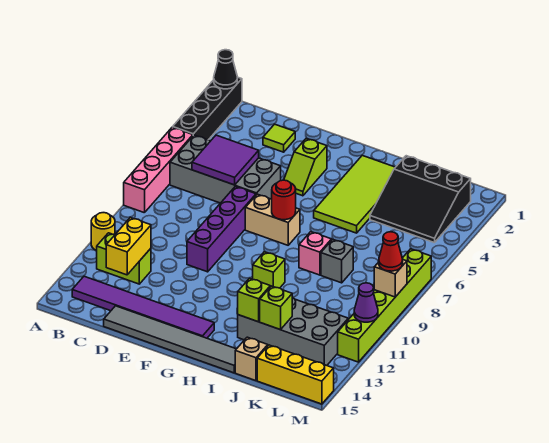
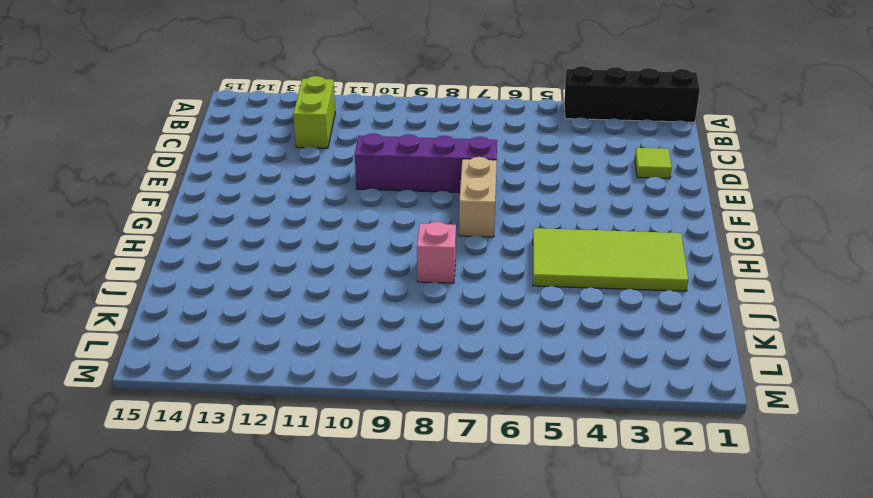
none -> pink brick A5:A8 level 1
none -> yellow round brick A11 level 1
none -> grey brick B5:E6 level 1

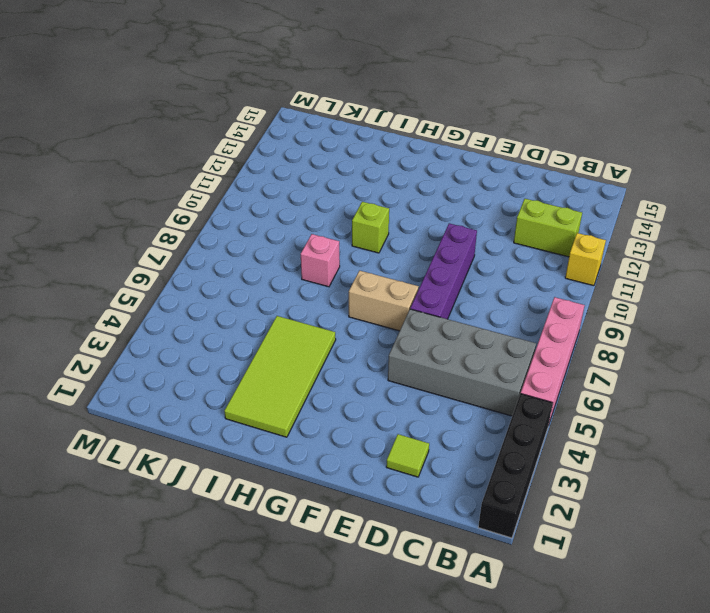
yellow brick A11 level 1 -> yellow round brick A11 level 1
none -> purple tile B14:G14 level 1
none -> grey tile D15:I15 level 1
none -> lime slope F3:F4 level 1 top 3

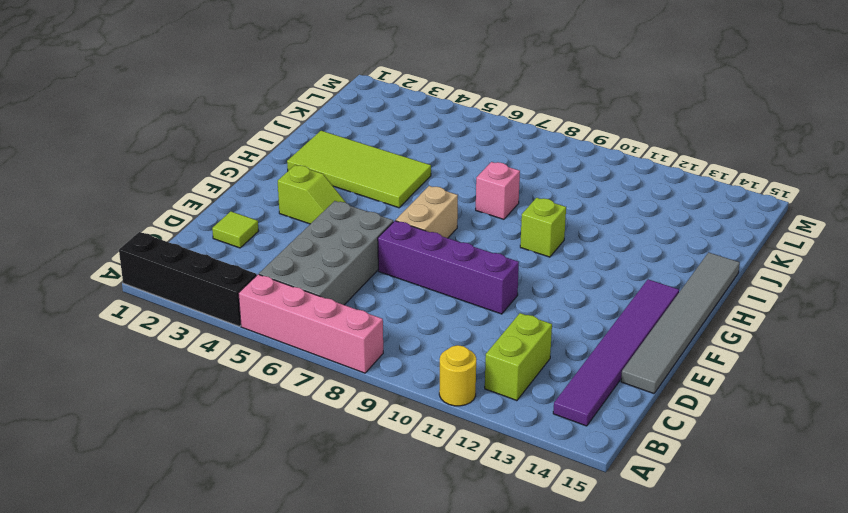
none -> grey brick I12:L13 level 1
none -> black slope J2:L4 level 1 top 2
none -> grey brick J8 level 1

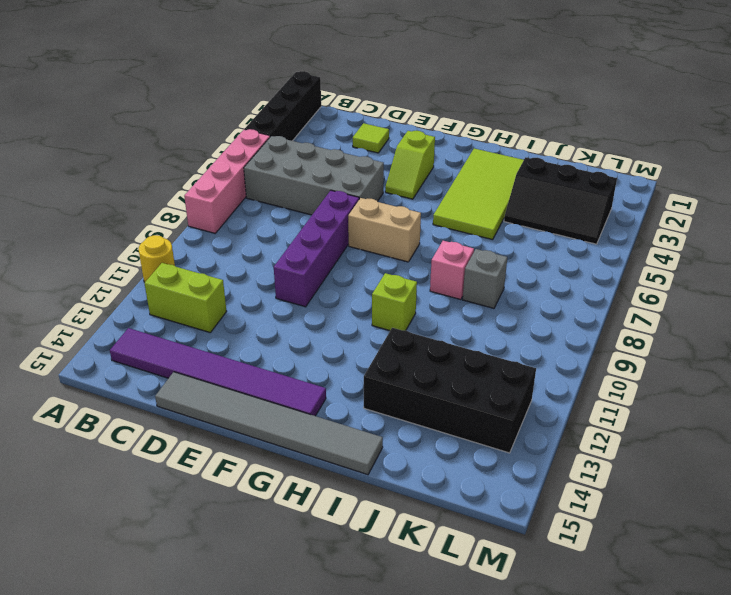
black brick I12:L13 level 1 -> grey brick I12:L13 level 1
black slope J3:L4 level 1 top 3 -> black slope J2:L4 level 1 top 2
none -> tan brick J15 level 1
none -> yellow brick K15:M15 level 1
none -> lime brick M7:M12 level 1

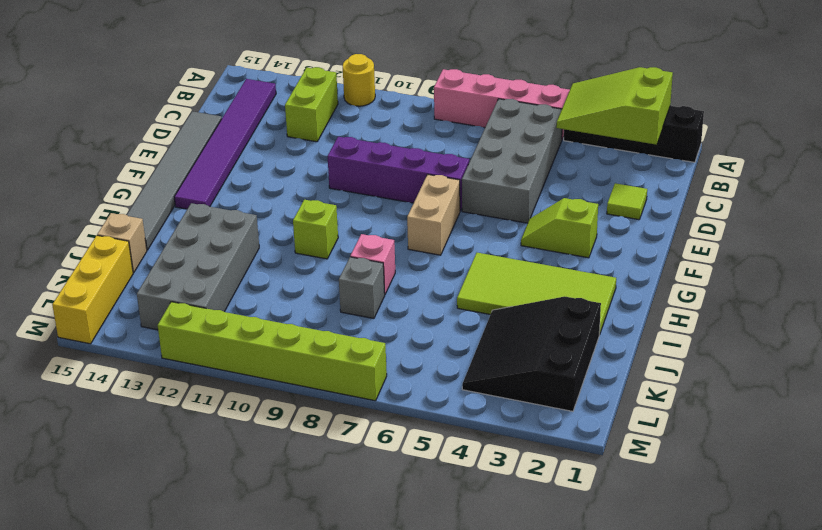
lime slope A2:B4 level 2 top 2 -> none
none -> black cone A1 level 2
none -> purple tile C5:D6 level 2
none -> yellow brick C12:C13 level 2

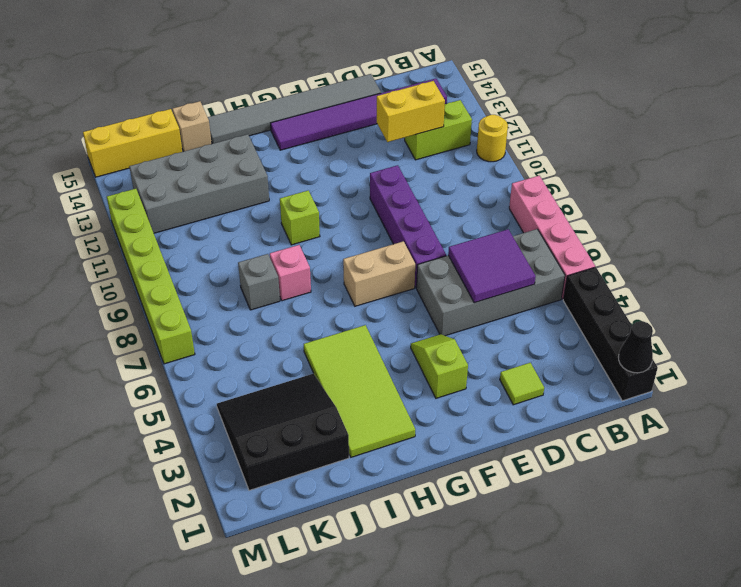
yellow brick C12:D12 level 2 -> yellow brick C12:C13 level 2
none -> red round brick G7 level 2
none -> lime brick I13 level 2
none -> lime brick J13 level 2

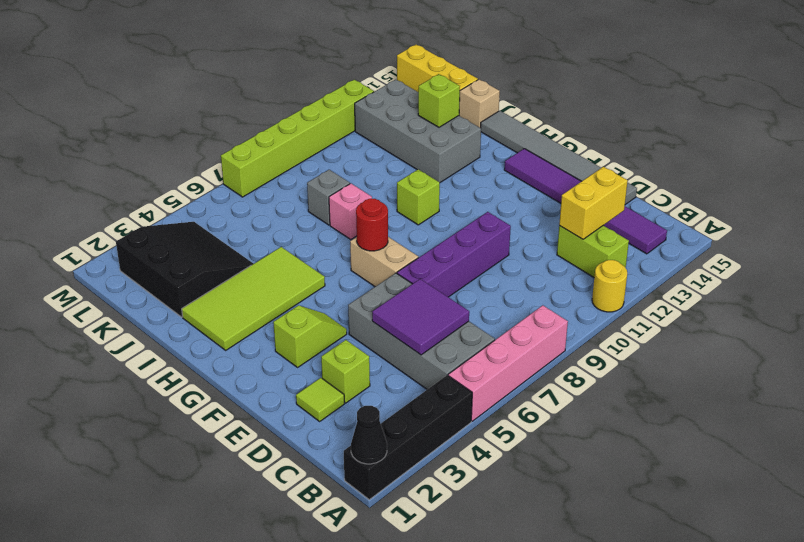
lime brick D3 level 1 -> lime brick I13 level 2
none -> tan brick M9 level 2
none -> purple cone M11 level 2
none -> red cone M9 level 3

